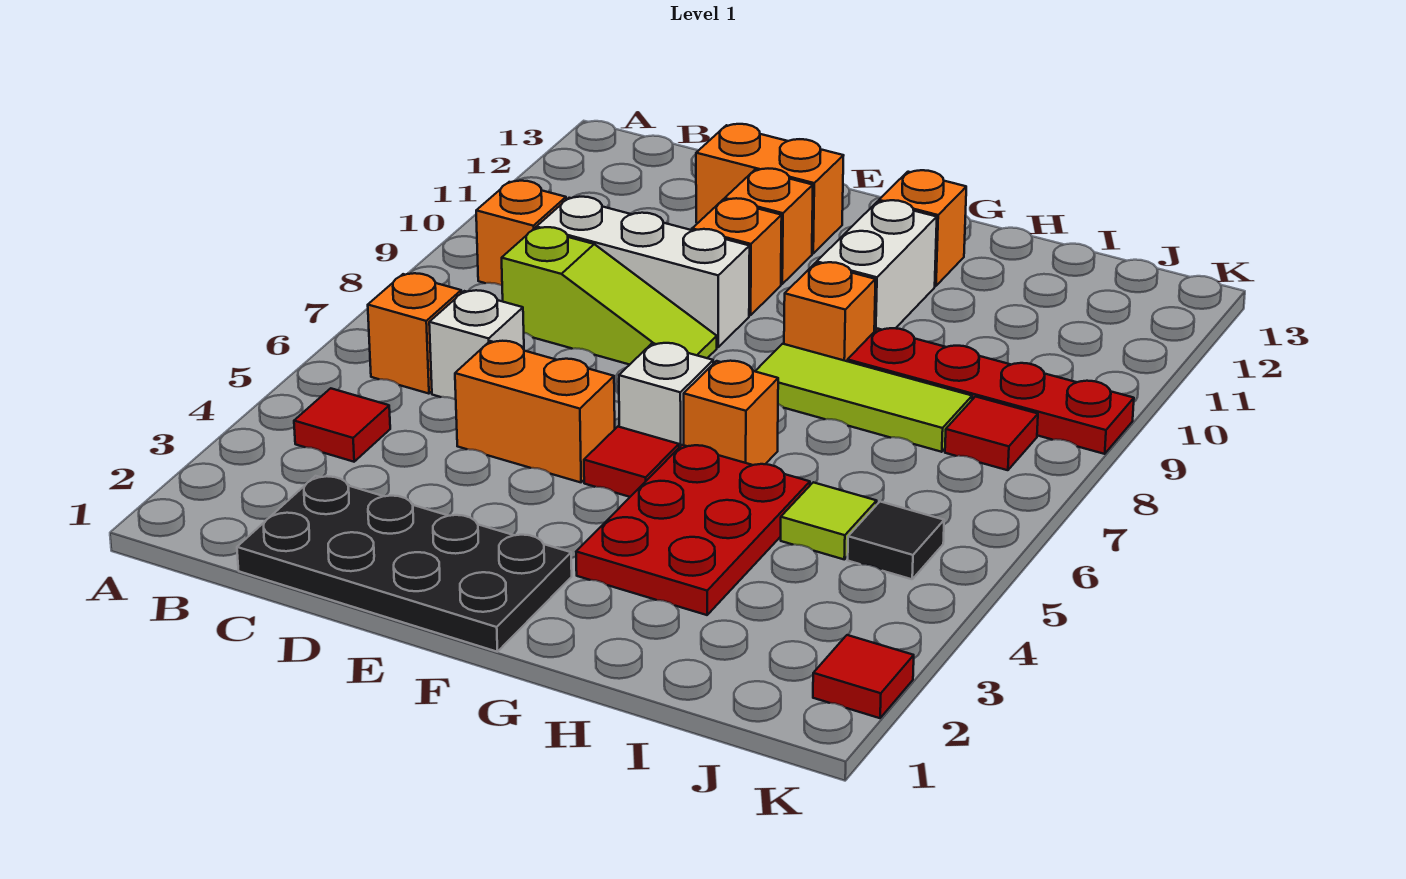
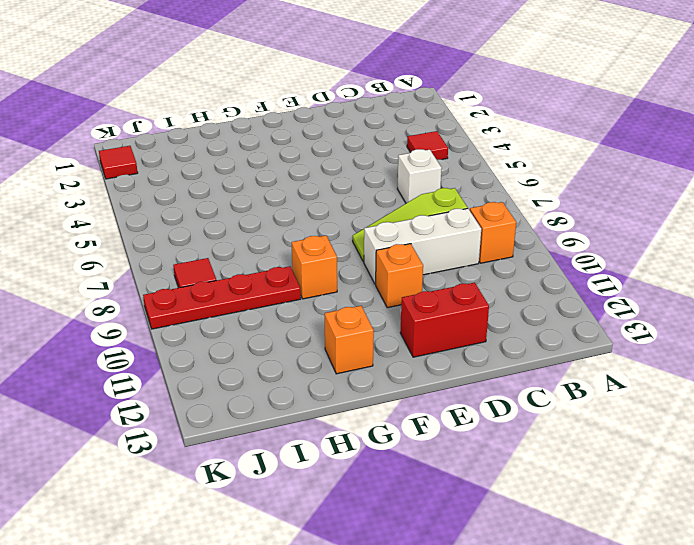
red brick D12:E12 level 1 -> orange brick D12:E12 level 1
none -> orange brick B6 level 1
none -> black plate C1:F2 level 1
none -> orange brick D5:E5 level 1

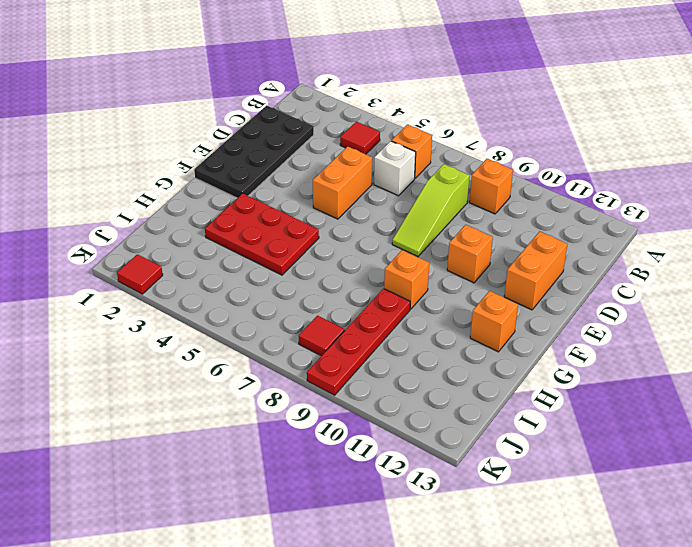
none -> white brick C9:E9 level 1
none -> orange brick E11 level 1
none -> red tile F5 level 1

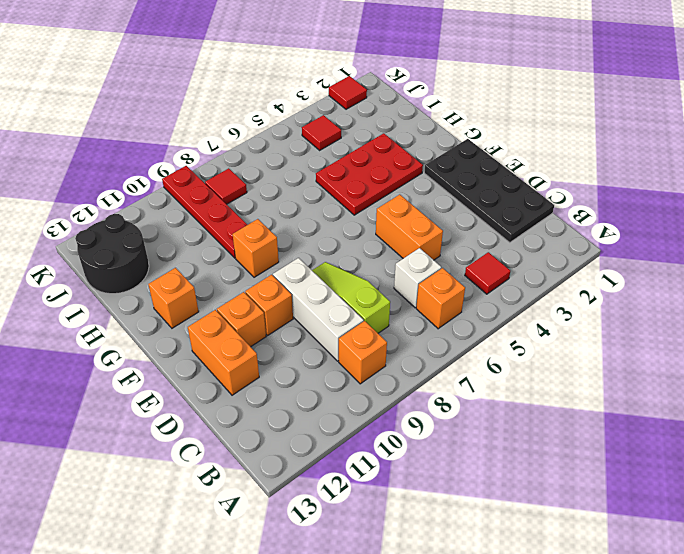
black round brick I12:J13 level 1 -> none
red tile J4 level 1 -> red tile F5 level 1
none -> white brick F6 level 1
none -> orange brick G6 level 1
none -> lime tile G8:I8 level 1

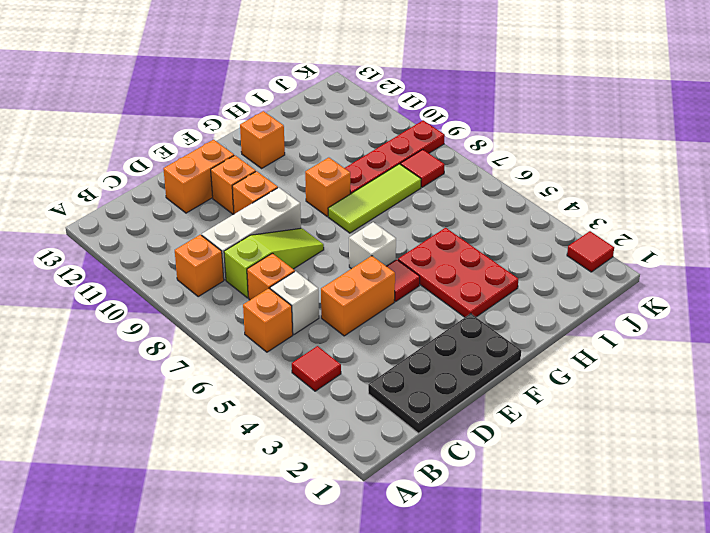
orange brick C7 level 1 -> orange brick G6 level 1
none -> white brick G10:G11 level 1
none -> lime tile I5 level 1
none -> black tile J5 level 1

